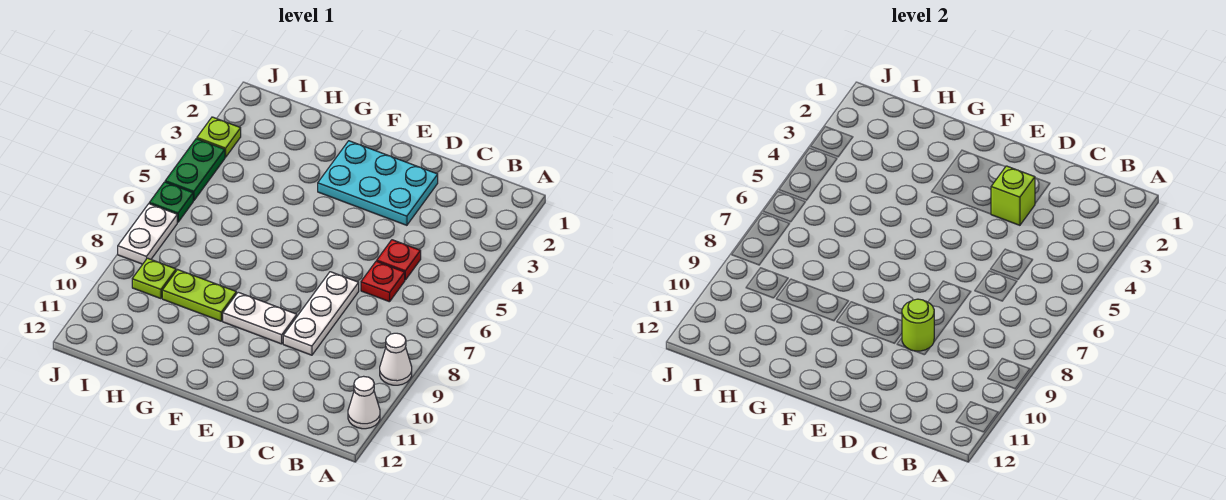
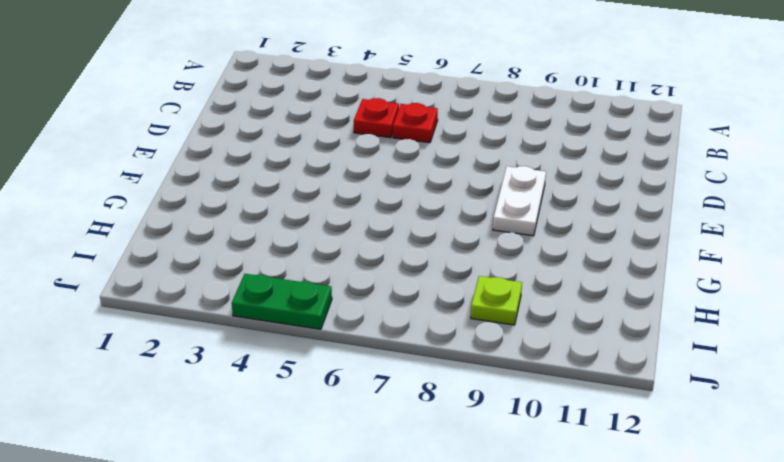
none -> white cone A9 level 1
none -> white cone A11 level 1
none -> cyan plate D2:F3 level 1

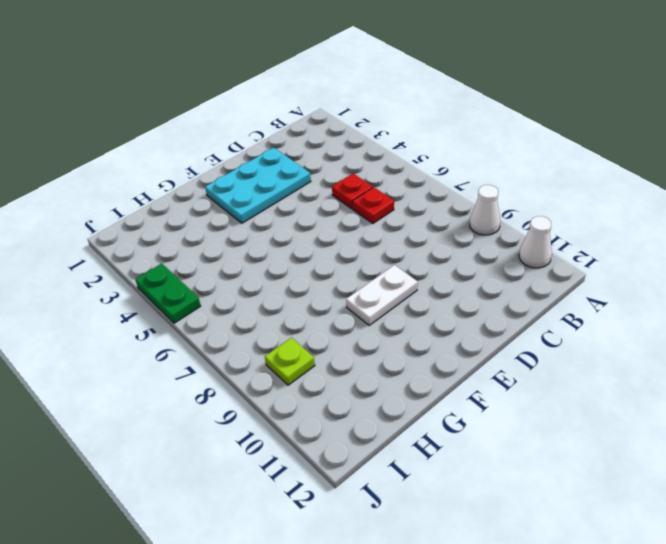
none -> white plate D7:D9 level 1
none -> lime plate G9:H9 level 1
none -> lime plate J3 level 1

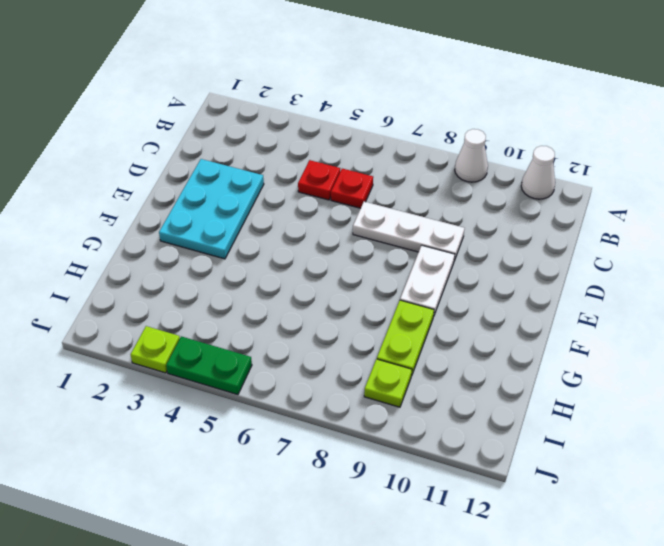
none -> green plate J6 level 1
none -> white plate J7:J8 level 1
none -> lime brick D3 level 2

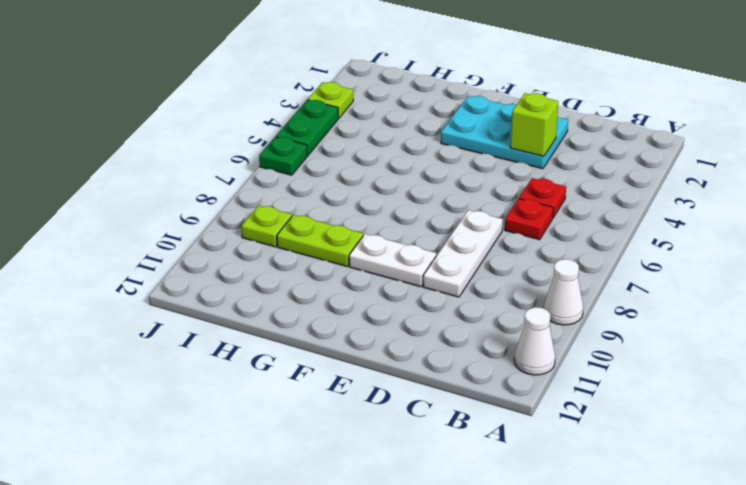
none -> white plate J7:J8 level 1
none -> lime round brick D9 level 2

